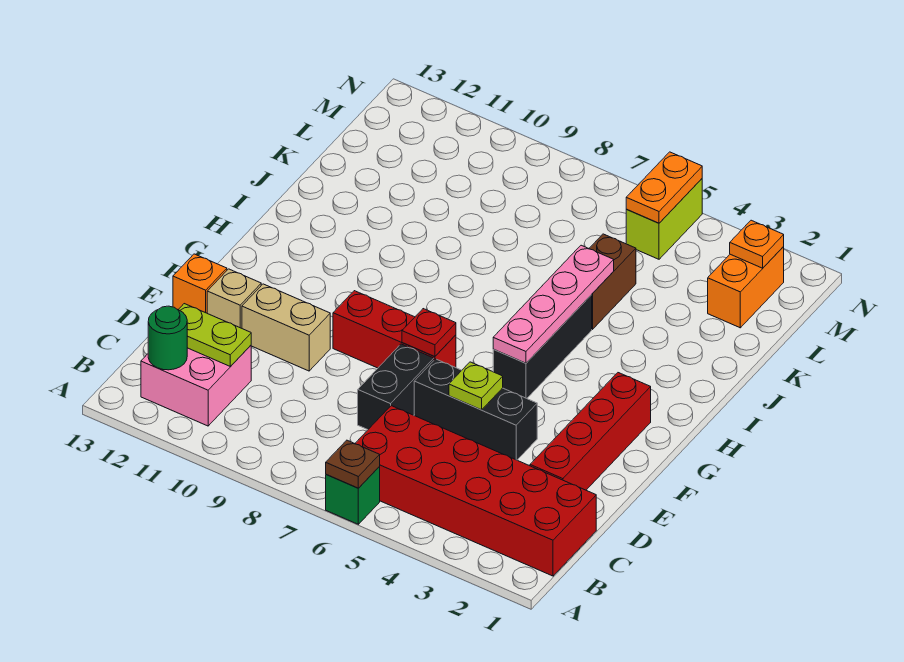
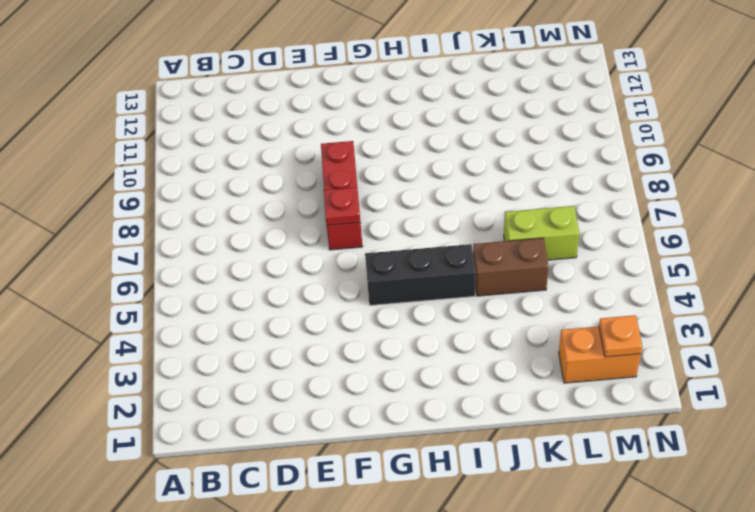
lime brick K6:L6 level 1 -> lime brick M5:N5 level 1
none -> green brick A6 level 1
none -> red brick B1:C6 level 1
none -> pink brick B11:C12 level 1

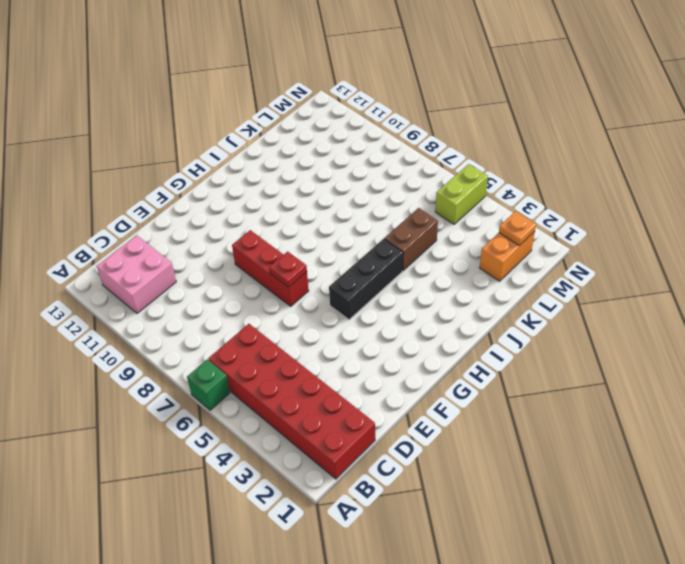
none -> red brick D2:G2 level 1
none -> black brick D7:E7 level 1
none -> black brick E4:E6 level 1

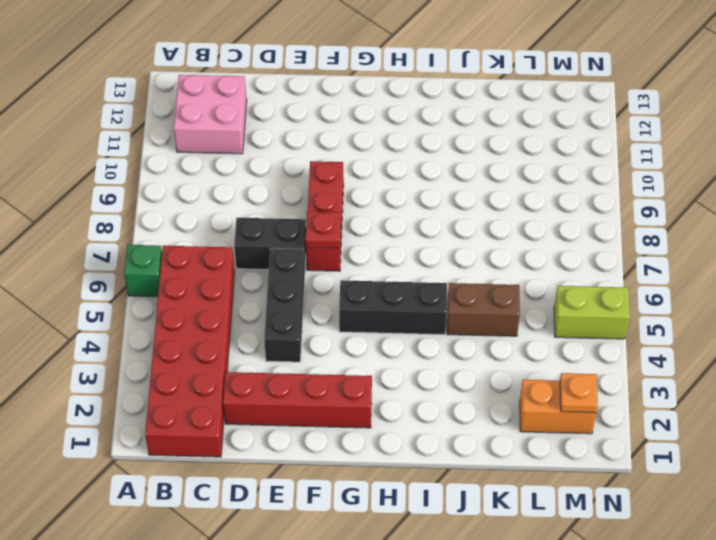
none -> tan brick E10:E11 level 1
none -> tan brick E12 level 1
none -> orange brick E13 level 1

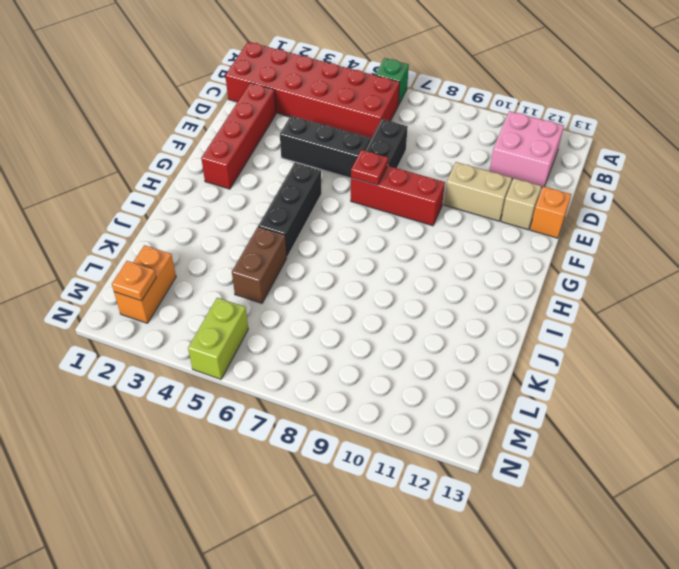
none -> brown plate A6 level 2
none -> green round brick B12 level 2
none -> lime plate C11:C12 level 2

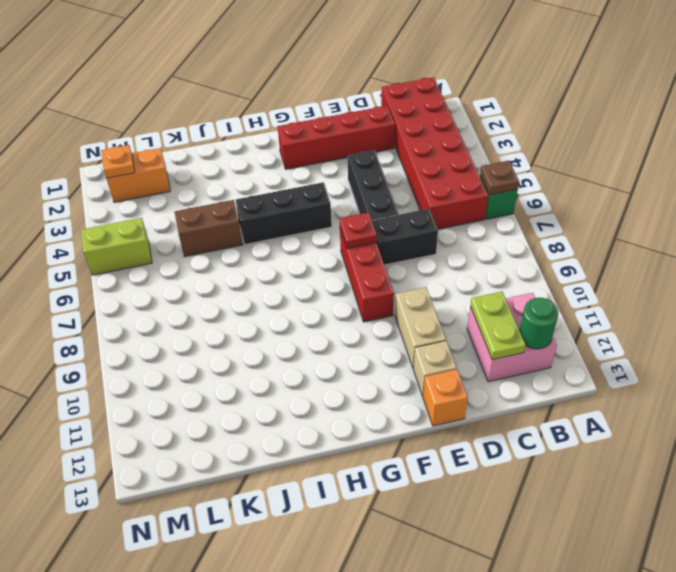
none -> lime plate E5 level 2
none -> pink plate G5:J5 level 2
none -> orange plate M5:N5 level 2

